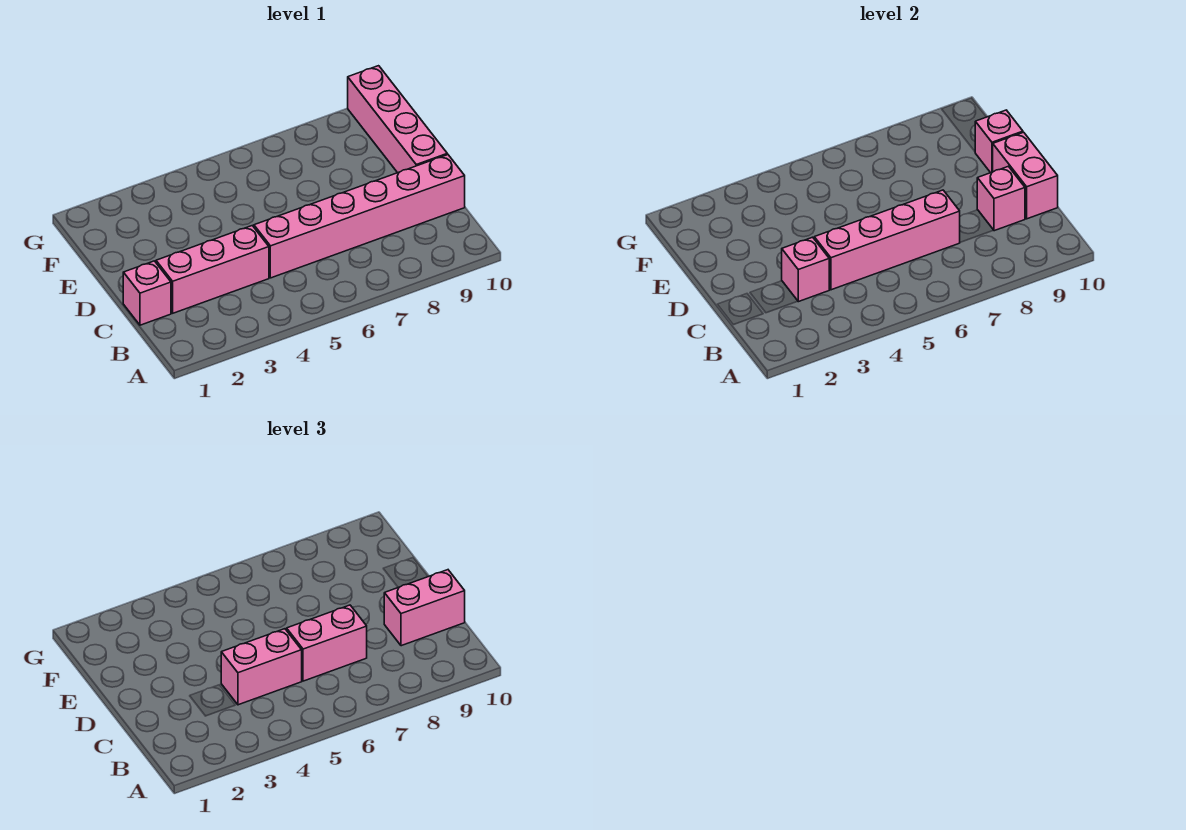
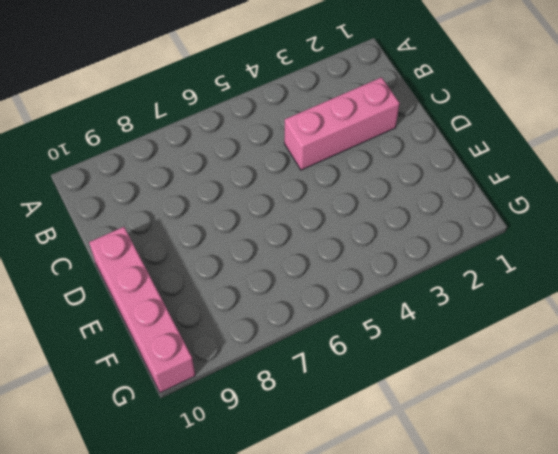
none -> pink brick C1 level 1
none -> pink brick C5:C10 level 1
none -> pink brick C3 level 2

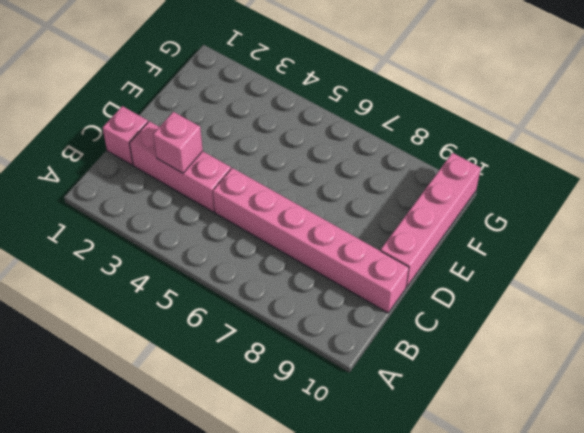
none -> pink brick C4:C7 level 2
none -> pink brick C9 level 2
none -> pink brick C10:D10 level 2

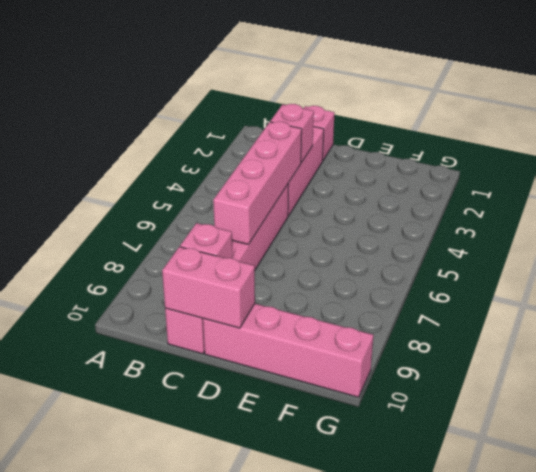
none -> pink brick E10 level 2
none -> pink brick C4:C5 level 3
none -> pink brick C6:C7 level 3

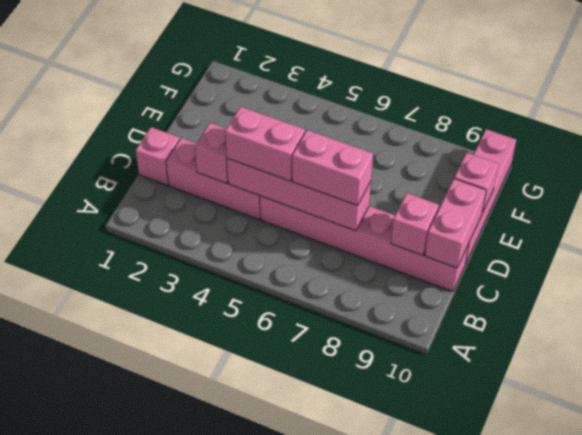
none -> pink brick C9:C10 level 3

